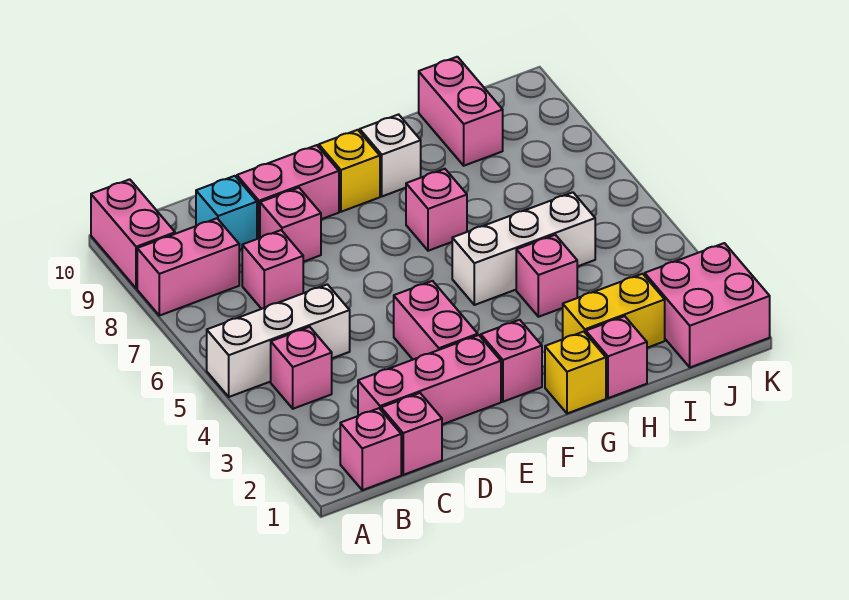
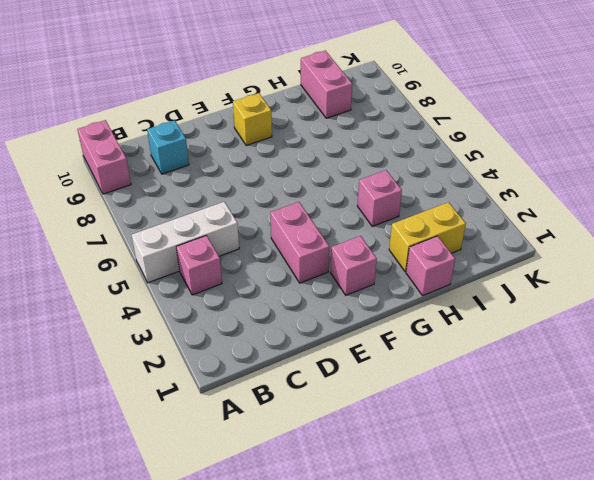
none -> pink brick A8:B8 level 1
none -> pink brick B1 level 1
none -> pink brick C1 level 1

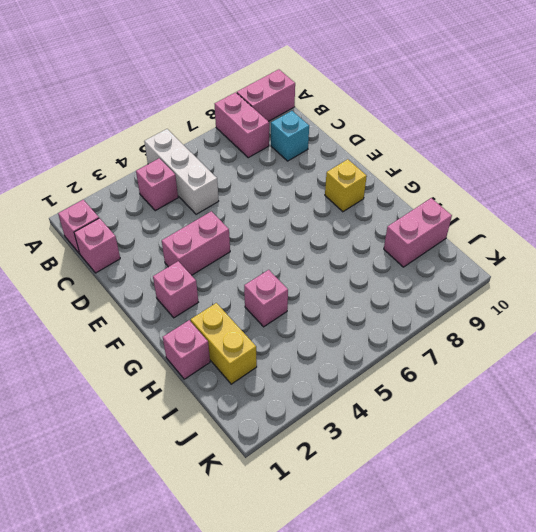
none -> pink brick C2:E2 level 1
none -> pink brick C7 level 1
none -> pink brick D8 level 1

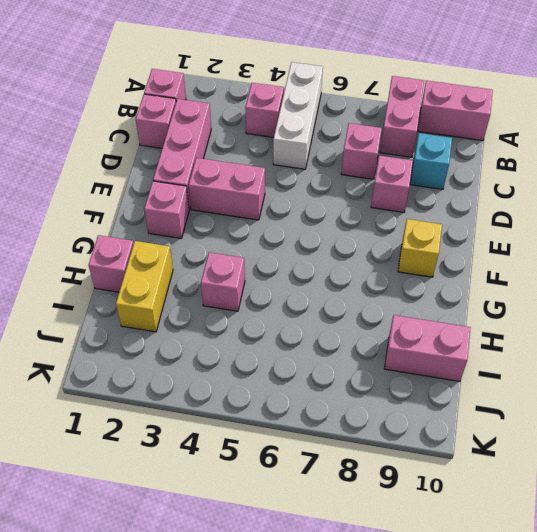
none -> pink brick D9:E9 level 1
none -> yellow brick G1 level 1
none -> white brick G5:I5 level 1

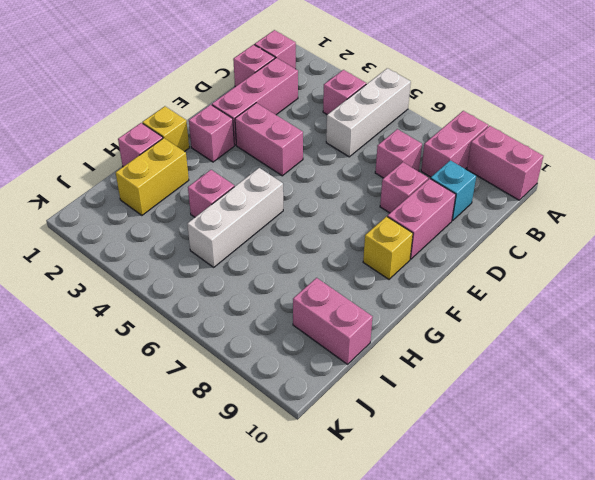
none -> pink brick G7 level 1
none -> white brick G9 level 1
none -> pink brick J1:K2 level 1

